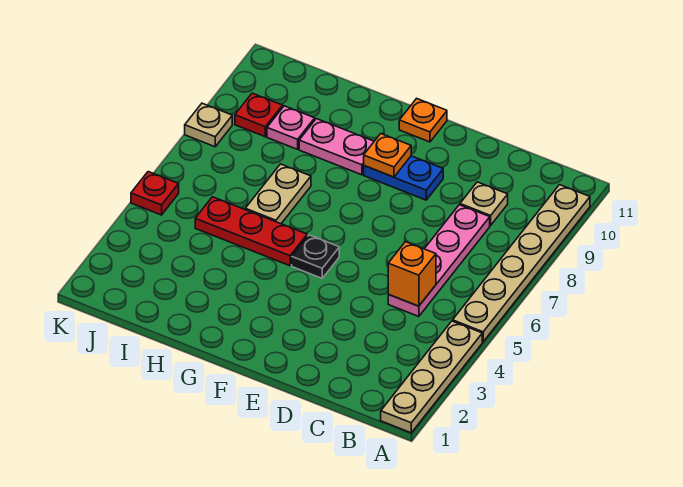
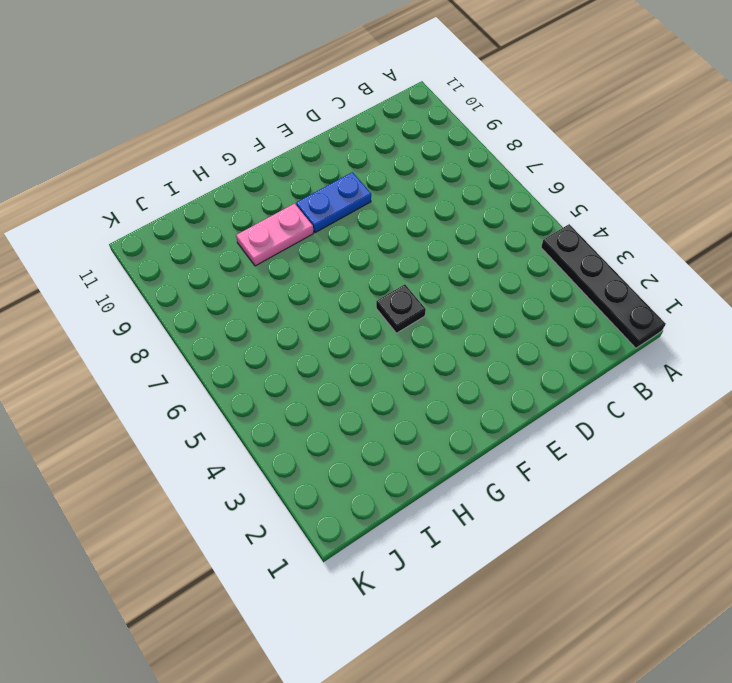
black plate A1:A4 level 1 -> tan plate A1:A4 level 1
none -> tan plate A5:A10 level 1
none -> pink plate C5:C8 level 1
none -> tan plate C9 level 1

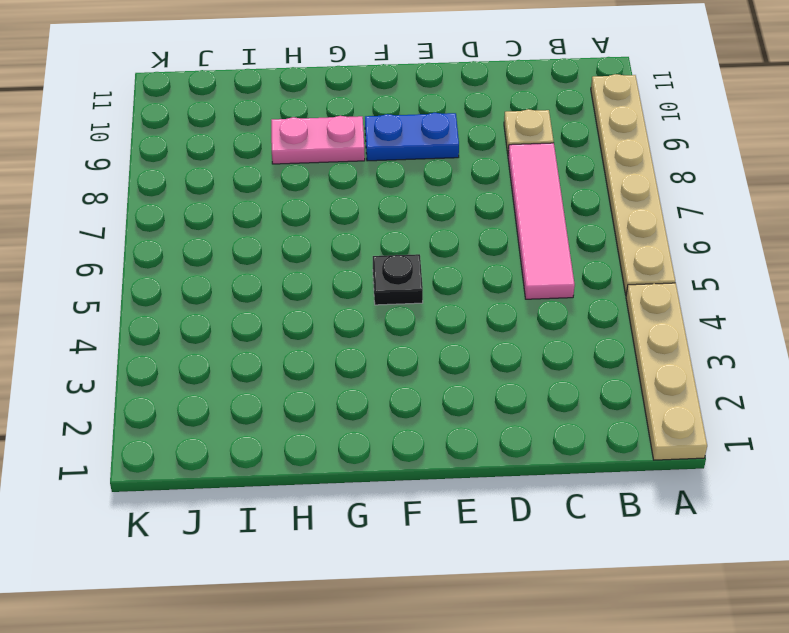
pink tile C5:C8 level 1 -> pink plate C5:C8 level 1
none -> orange plate F11 level 1
none -> red plate G5:I5 level 1
none -> tan plate H6:H7 level 1

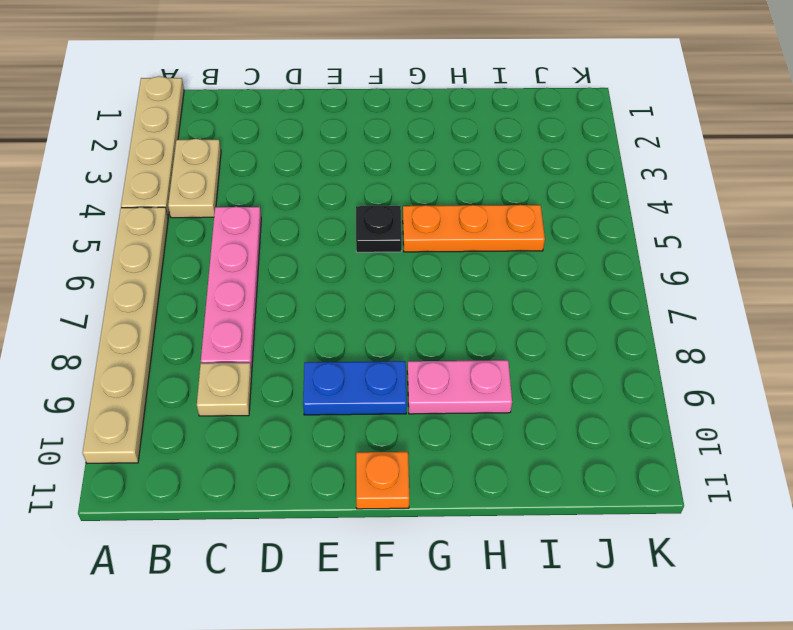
tan plate B3:B4 level 1 -> tan plate H6:H7 level 1
orange plate G5:I5 level 1 -> red plate G5:I5 level 1
none -> pink plate I9 level 1
none -> red plate J9 level 1
none -> red plate K5 level 1

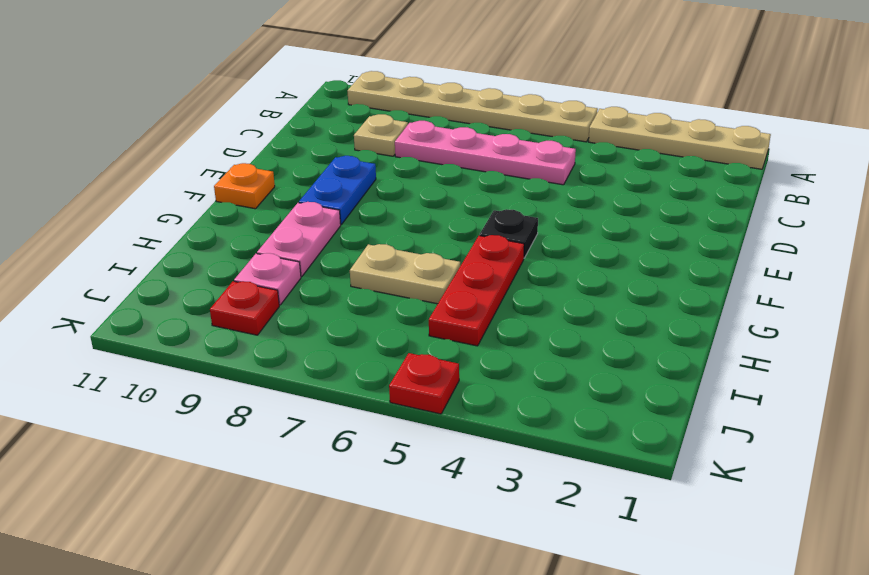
none -> tan plate K8 level 1
none -> orange brick C5 level 2
none -> orange plate F9 level 2

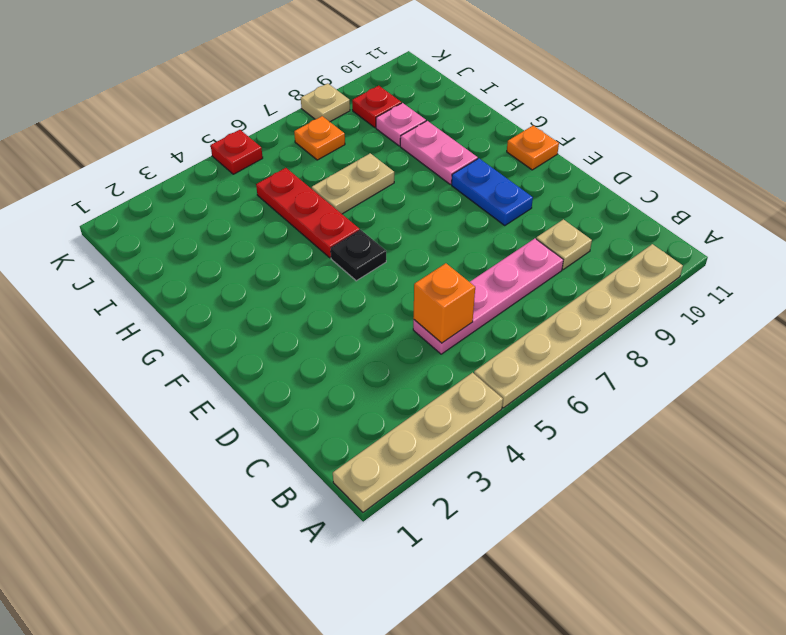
orange plate J7 level 1 -> orange plate F9 level 2

